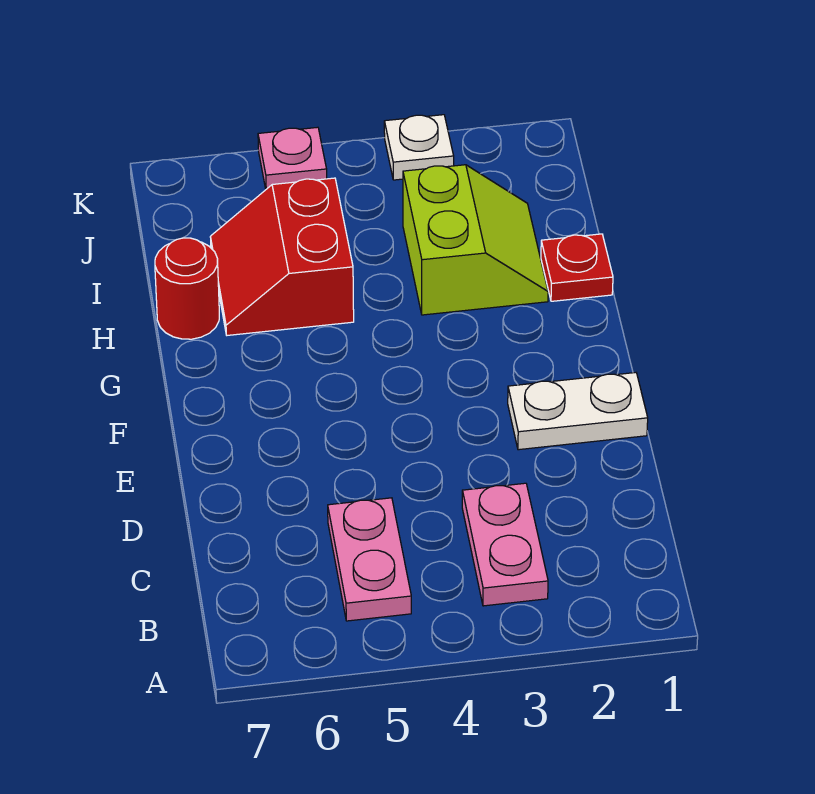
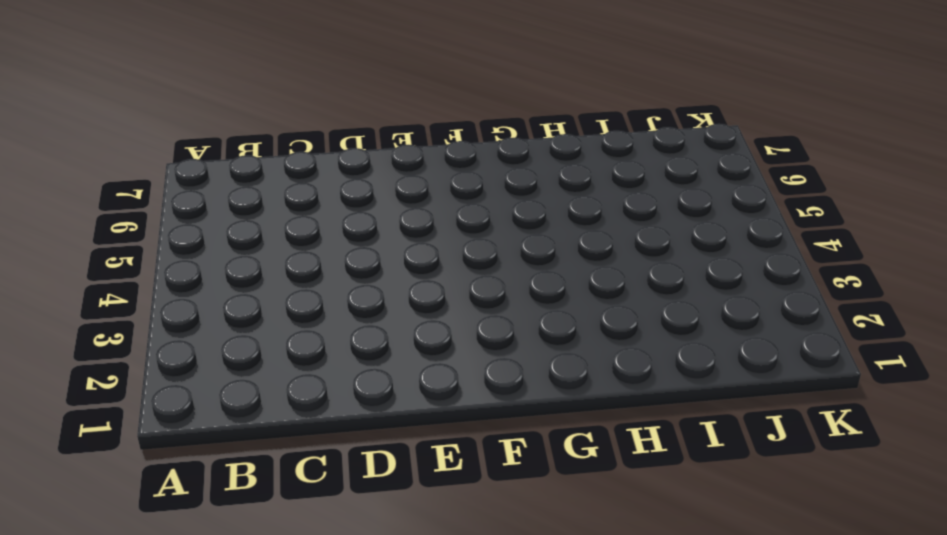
none -> pink plate B3:C3 level 1
none -> pink plate B5:C5 level 1

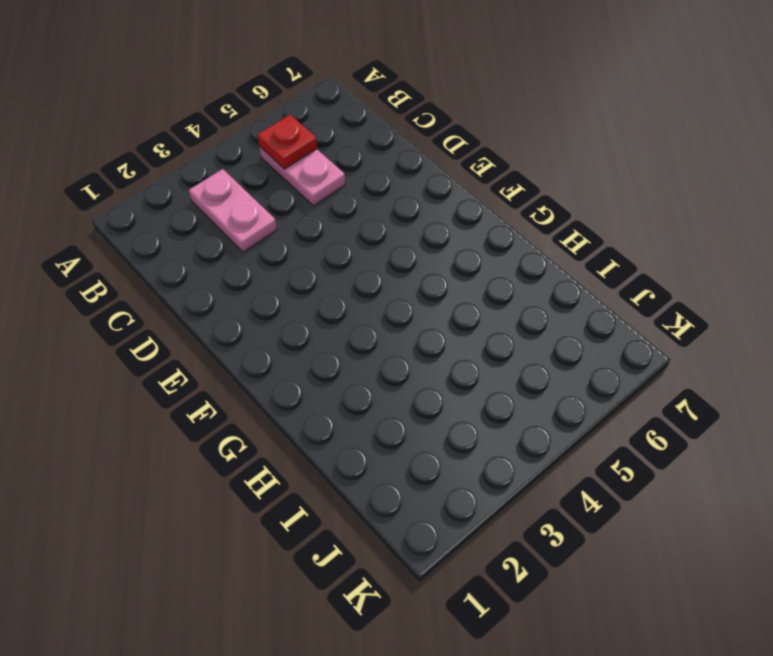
red plate B5 level 2 -> red plate H1 level 1
none -> white plate E1:E2 level 1
none -> lime slope H2:I3 level 1 top 3

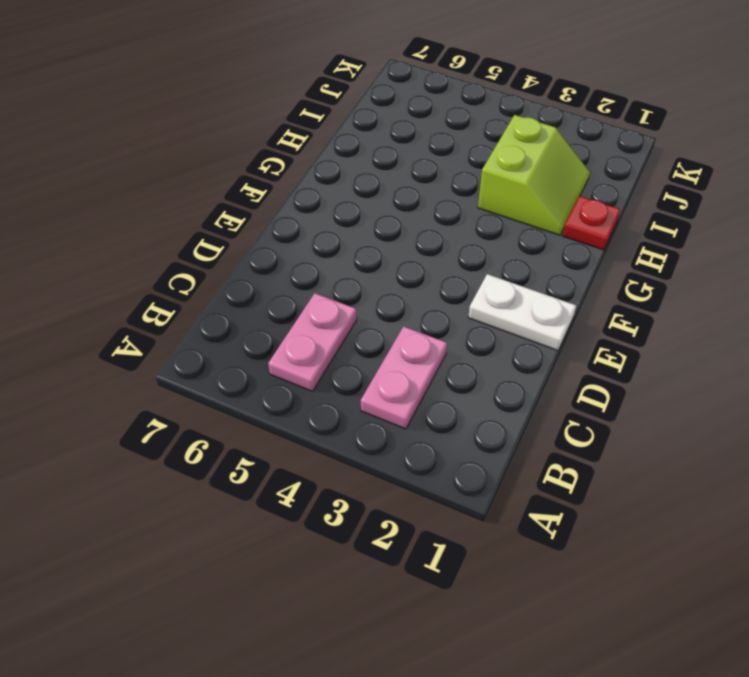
none -> red slope H5:I6 level 1 top 5
none -> red round brick H7 level 1

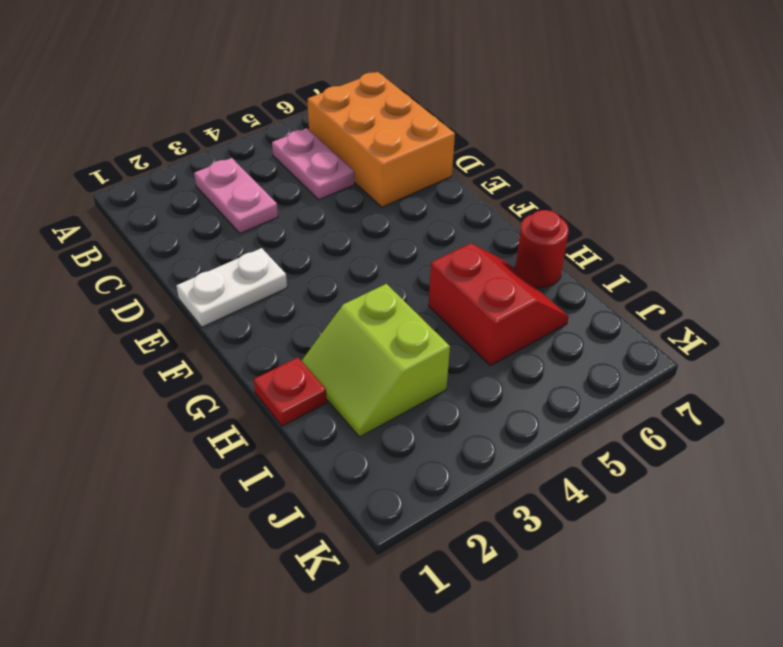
orange brick B6:D7 level 1 -> none
none -> white plate K3 level 1
none -> pink plate K5 level 1

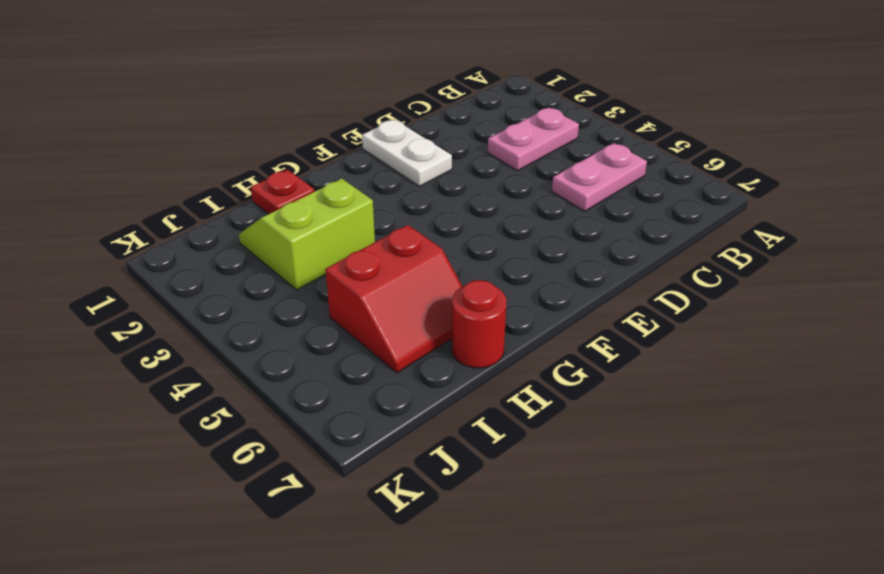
none -> white plate K3 level 1
none -> pink plate K5 level 1

